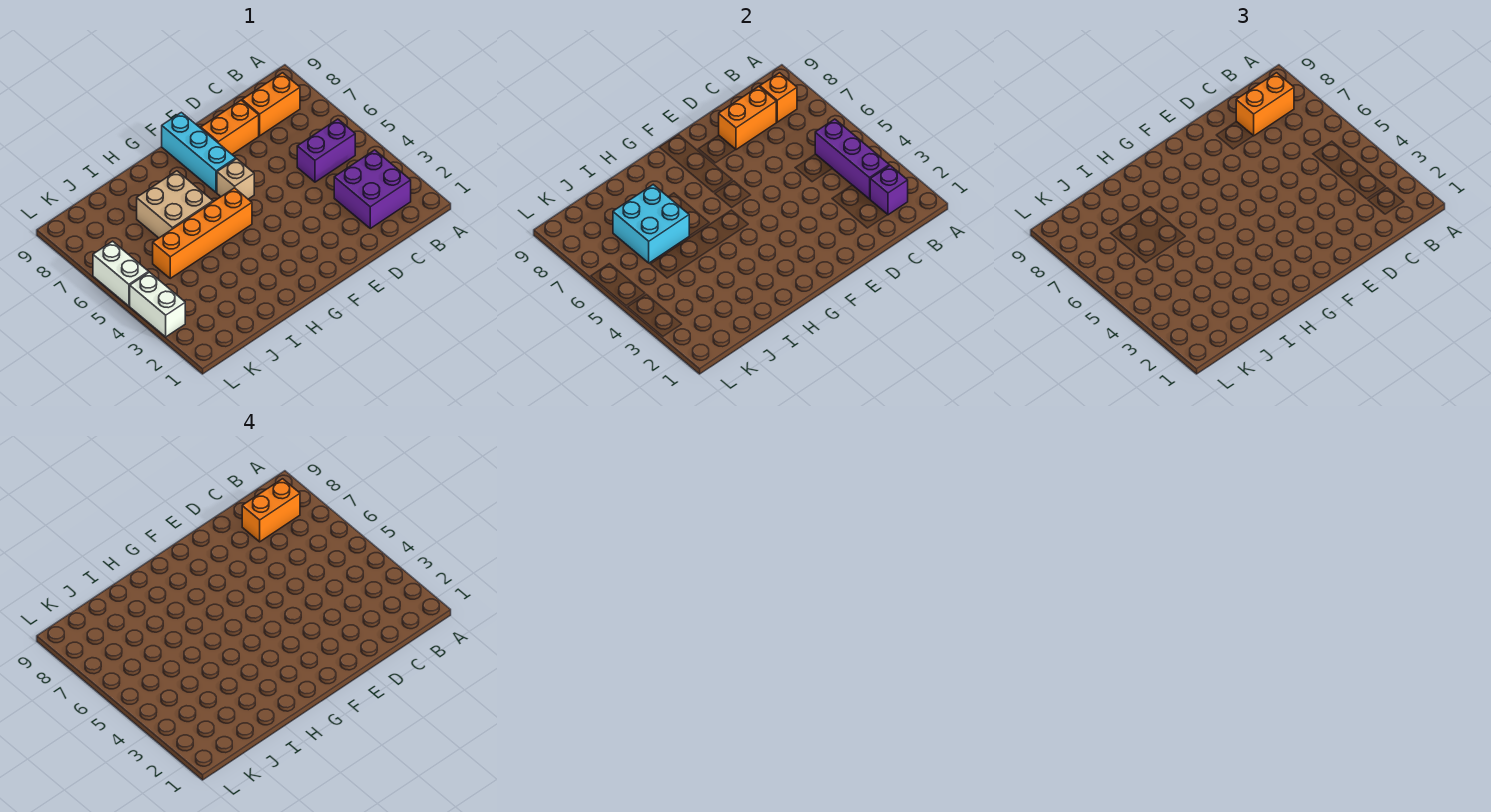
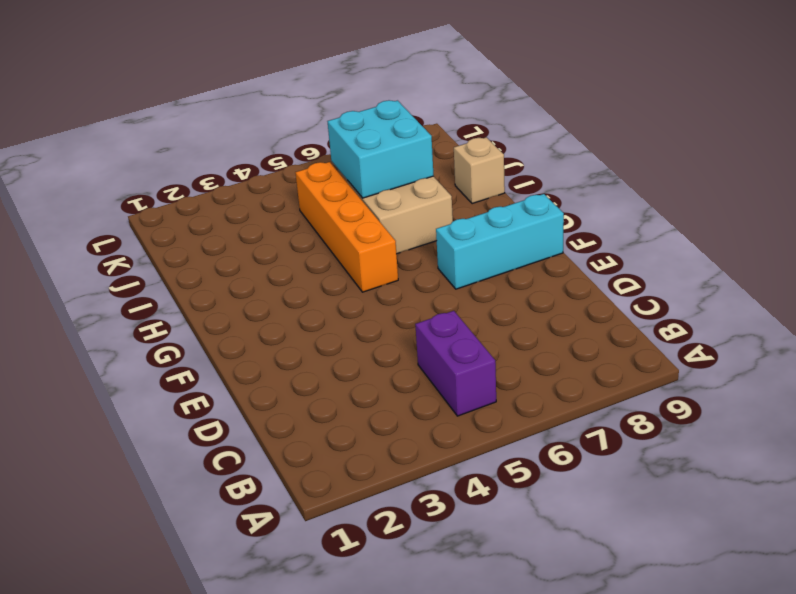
tan brick I9 level 1 -> tan brick F6 level 1
none -> purple brick B2:C3 level 1
none -> orange brick B8:C8 level 1
none -> orange brick D8:E8 level 1

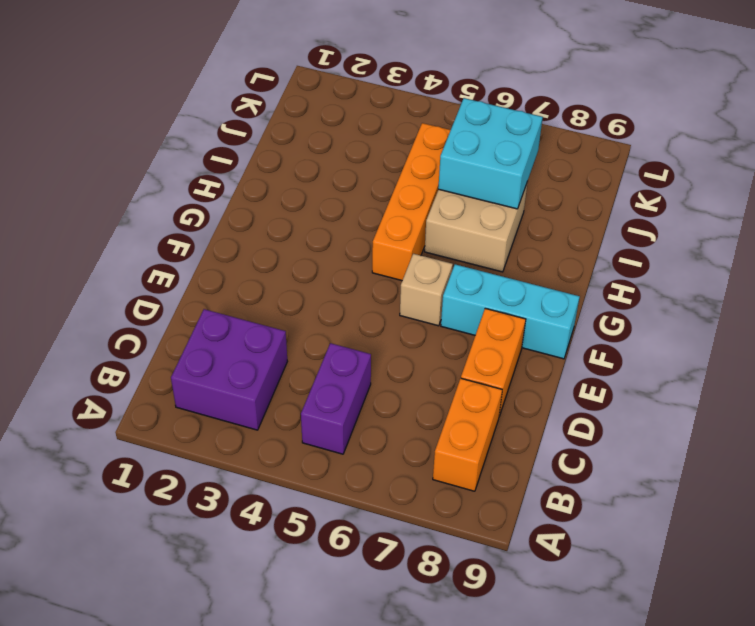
none -> white brick L3:L4 level 1
none -> white brick L5:L6 level 1
none -> purple brick B2 level 2

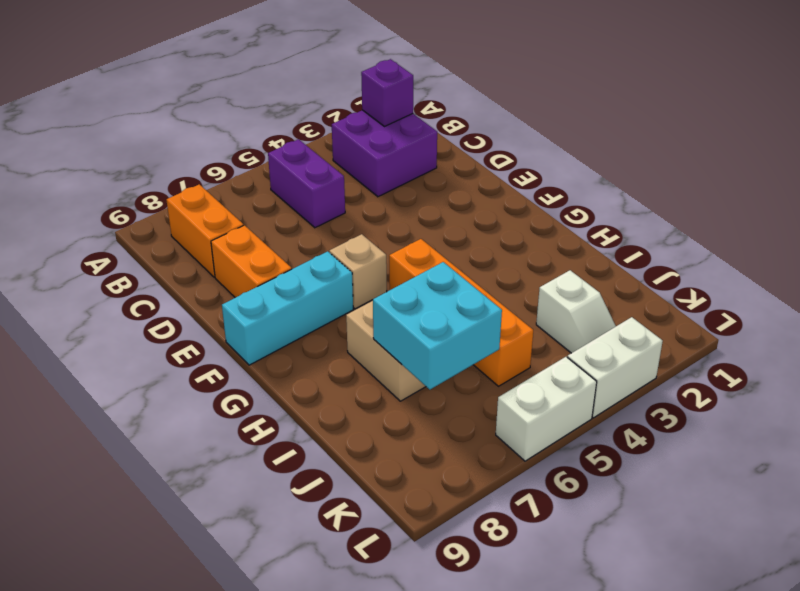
white slope J3:K3 level 1 top J -> none
none -> purple brick B3:B5 level 2
none -> orange brick B8 level 2
none -> orange brick C8:D8 level 2

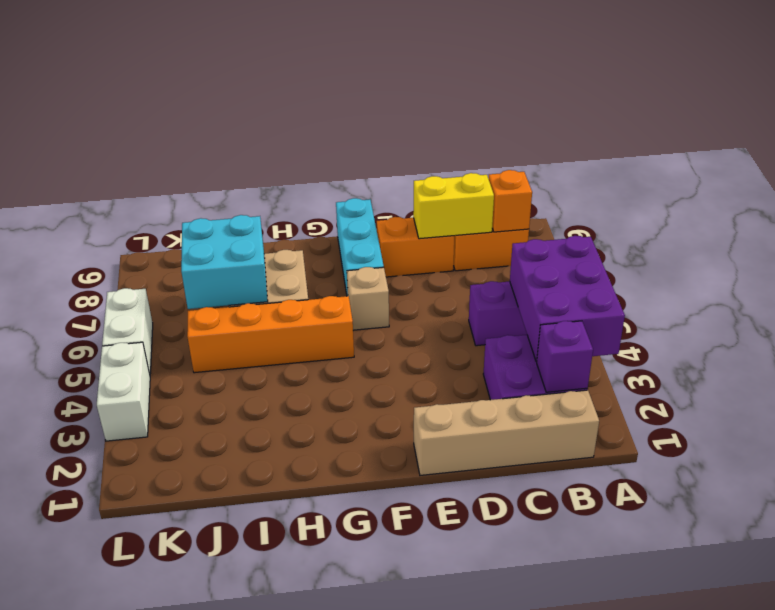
purple brick A3:B5 level 2 -> purple brick B3:B5 level 2
tan brick B1:E1 level 1 -> none
yellow brick C8:D8 level 2 -> orange brick C8:D8 level 2
none -> orange brick B8:C8 level 3
none -> orange brick B8:C8 level 4

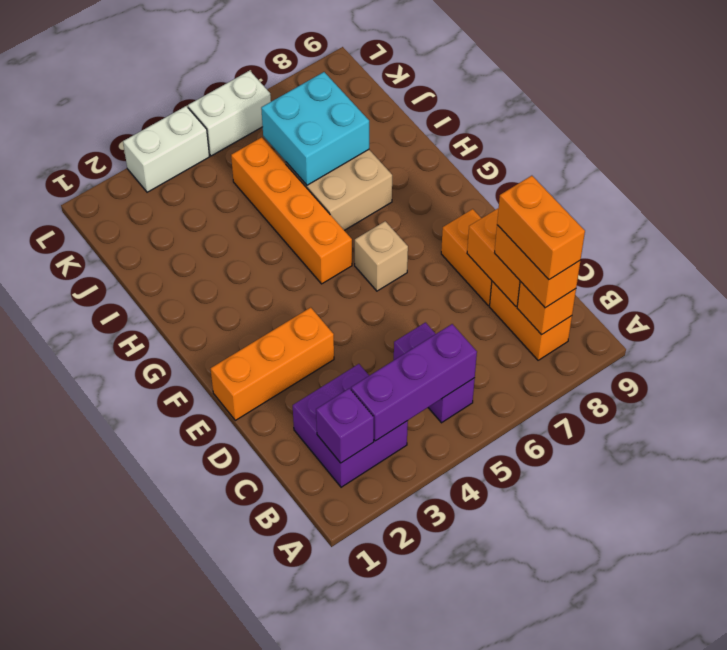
orange brick E1:E3 level 1 -> none
none -> cyan brick F7:F9 level 1

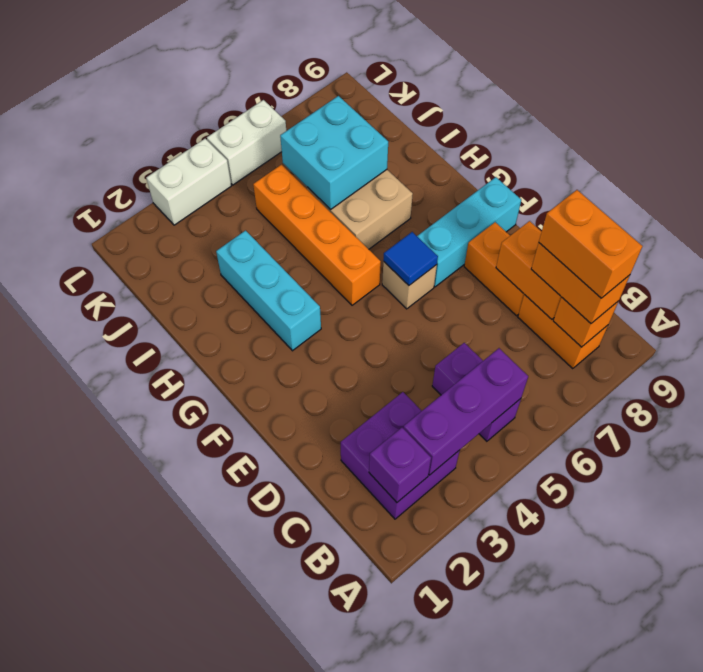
blue tile F6 level 2 -> none
cyan brick G3:I3 level 1 -> none

